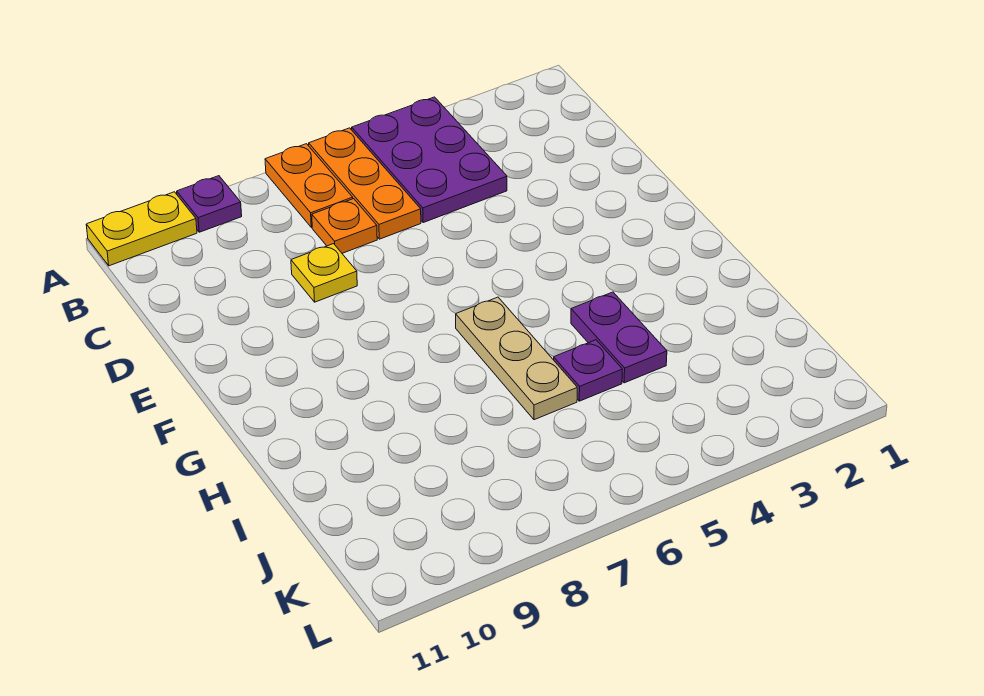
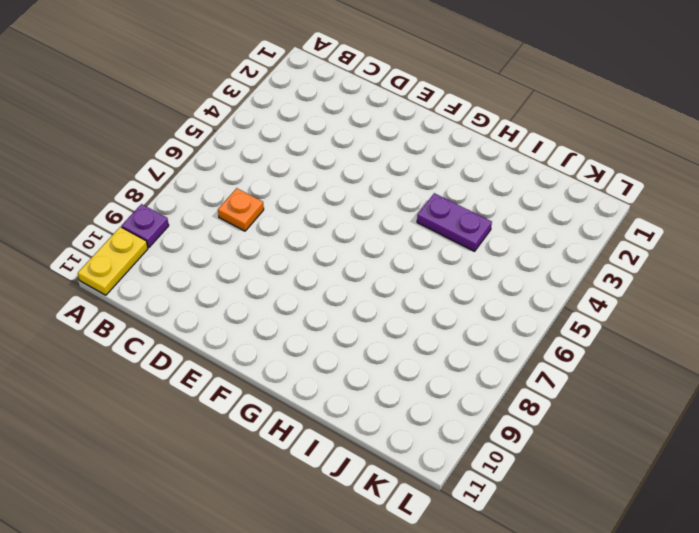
none -> purple plate A4:C5 level 1
none -> orange plate A6:C6 level 1

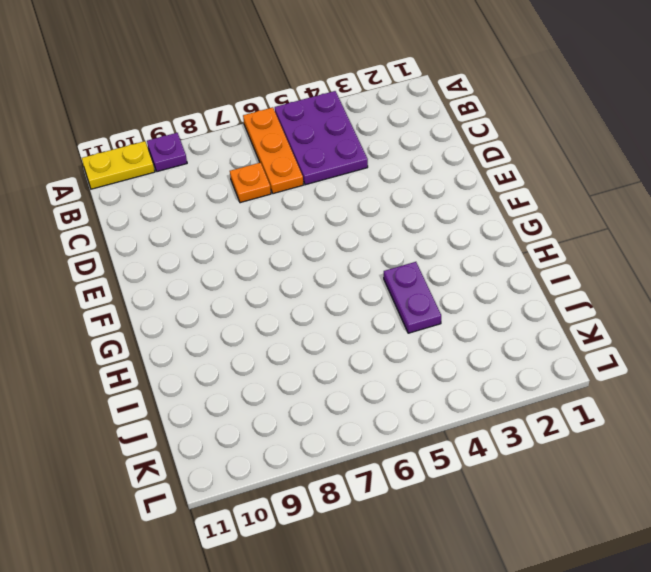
none -> orange plate A7:B7 level 1
none -> yellow plate D8 level 1

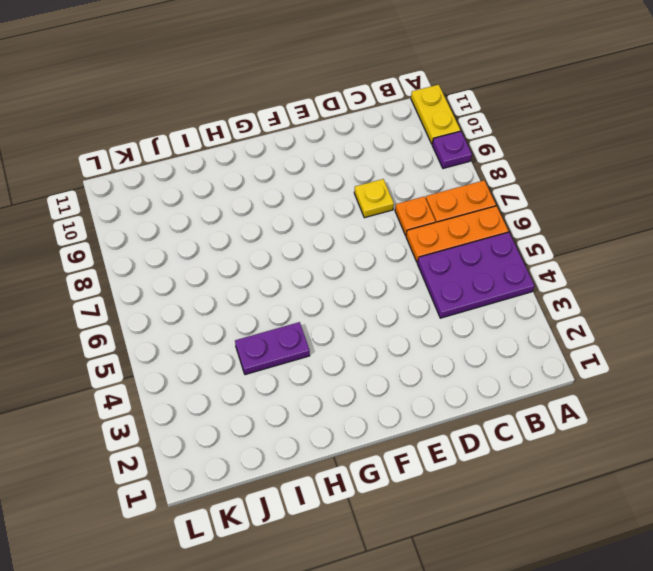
none -> tan plate G6:I6 level 1
none -> purple plate I5 level 1

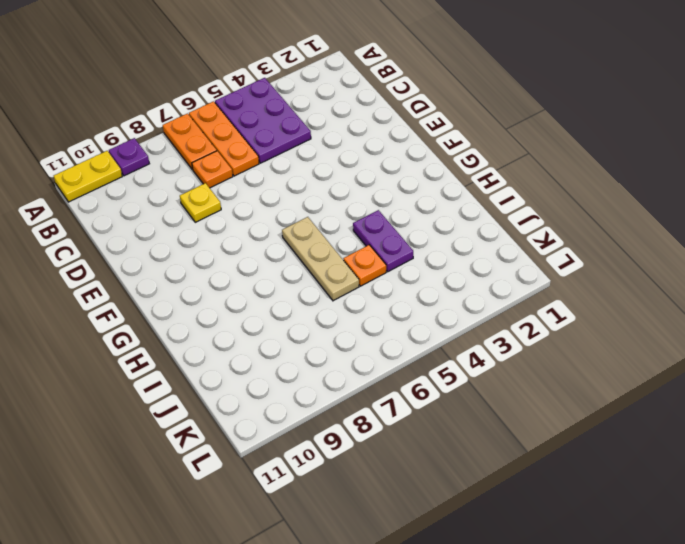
orange plate I5 level 1 -> purple plate I5 level 1

